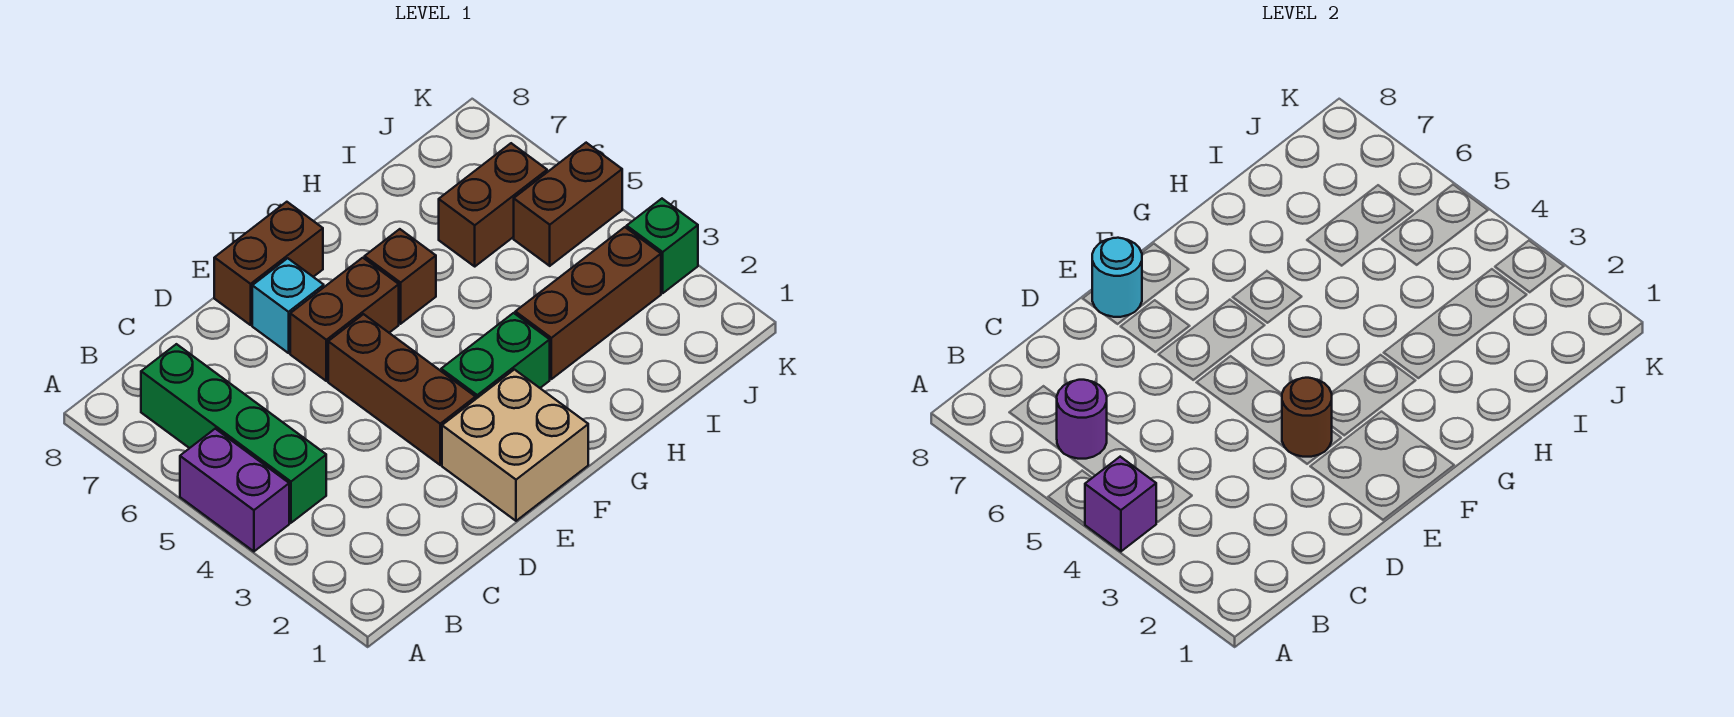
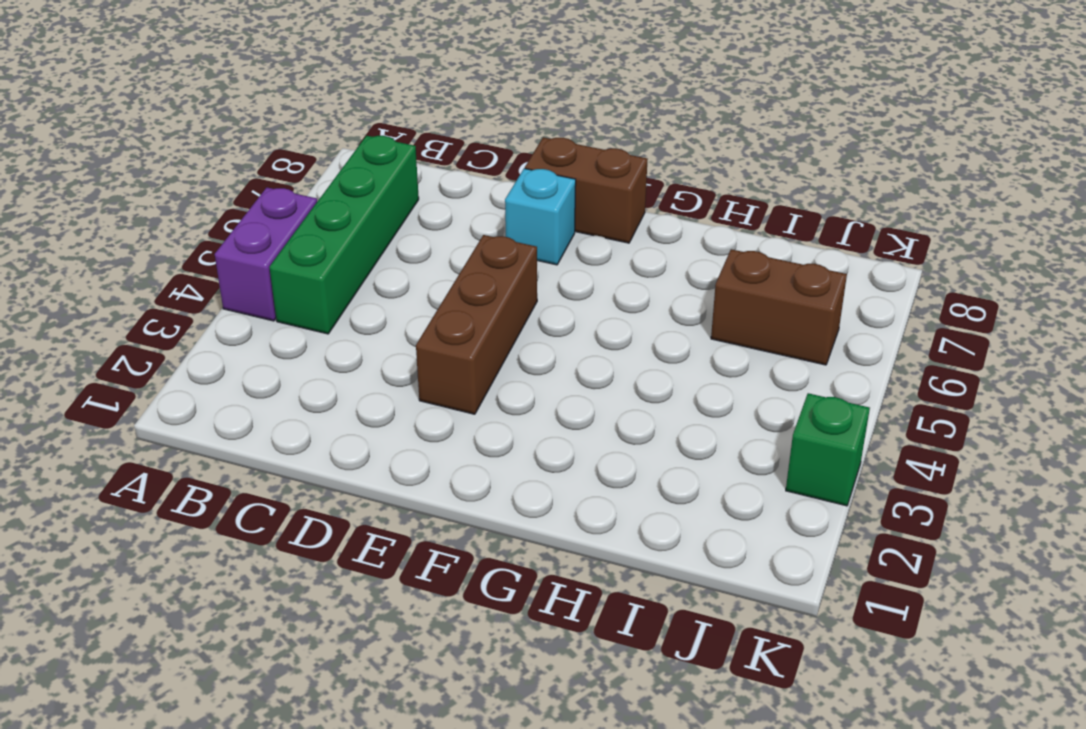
none -> tan brick E1:F2 level 1
none -> brown brick E6:F6 level 1
none -> green brick F3:G3 level 1

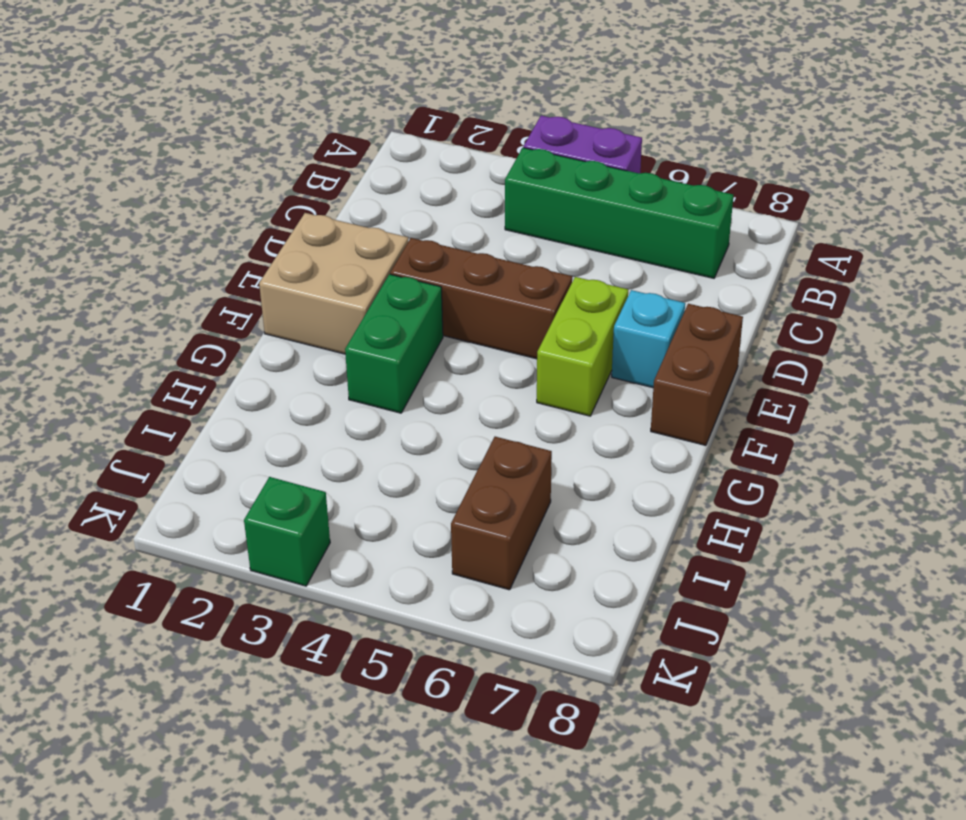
lime brick E6:F6 level 1 -> brown brick E6:F6 level 1
none -> brown brick G6 level 1
none -> brown brick H3:J3 level 1
none -> brown brick J5:K5 level 1

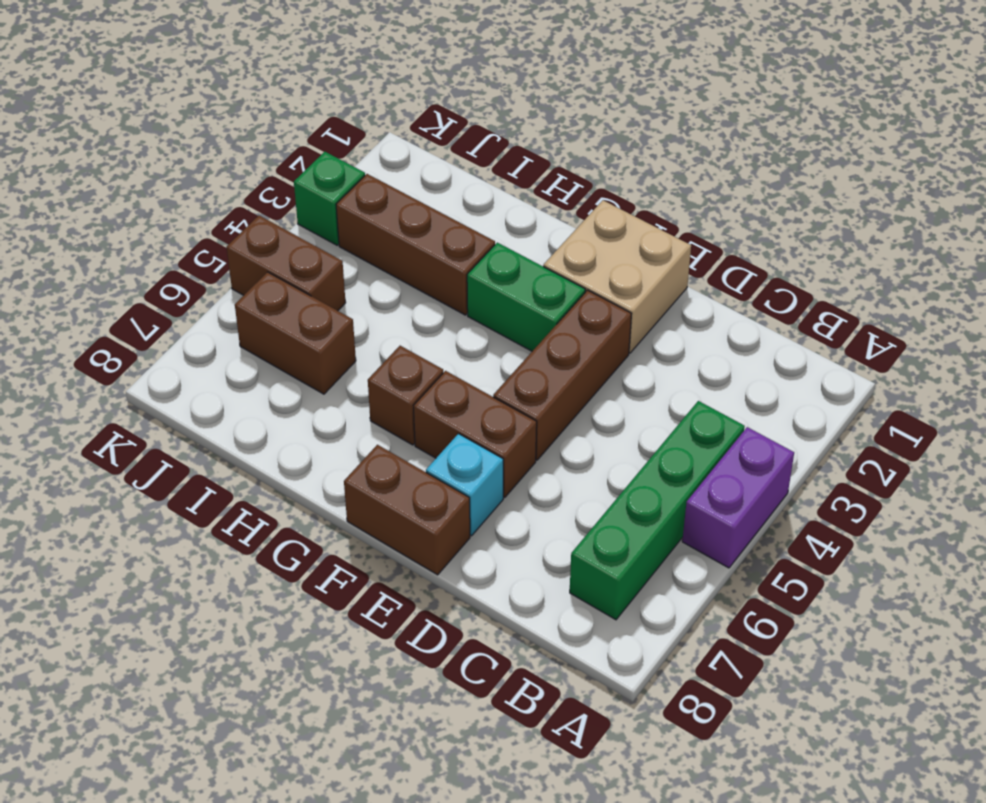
none -> purple brick A4 level 2
none -> purple round brick B6 level 2
none -> brown round brick E3 level 2

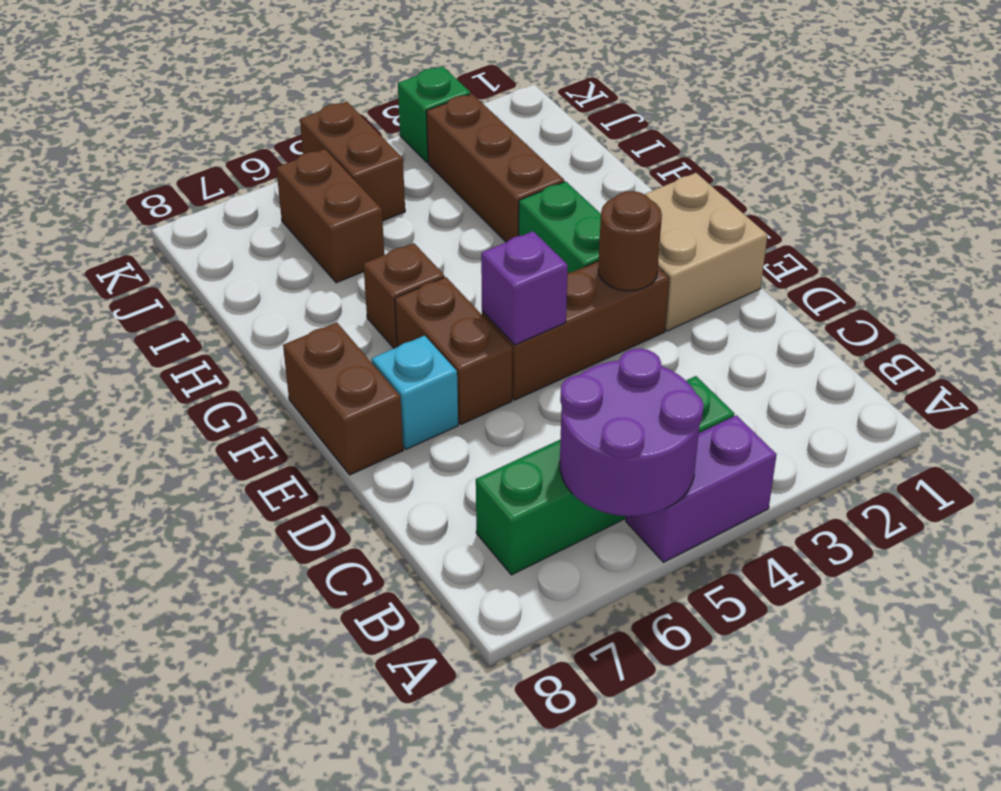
purple round brick A5:B6 level 2 -> purple round brick B6 level 2
purple brick E5 level 2 -> purple brick A4 level 2
none -> cyan round brick E8 level 2

